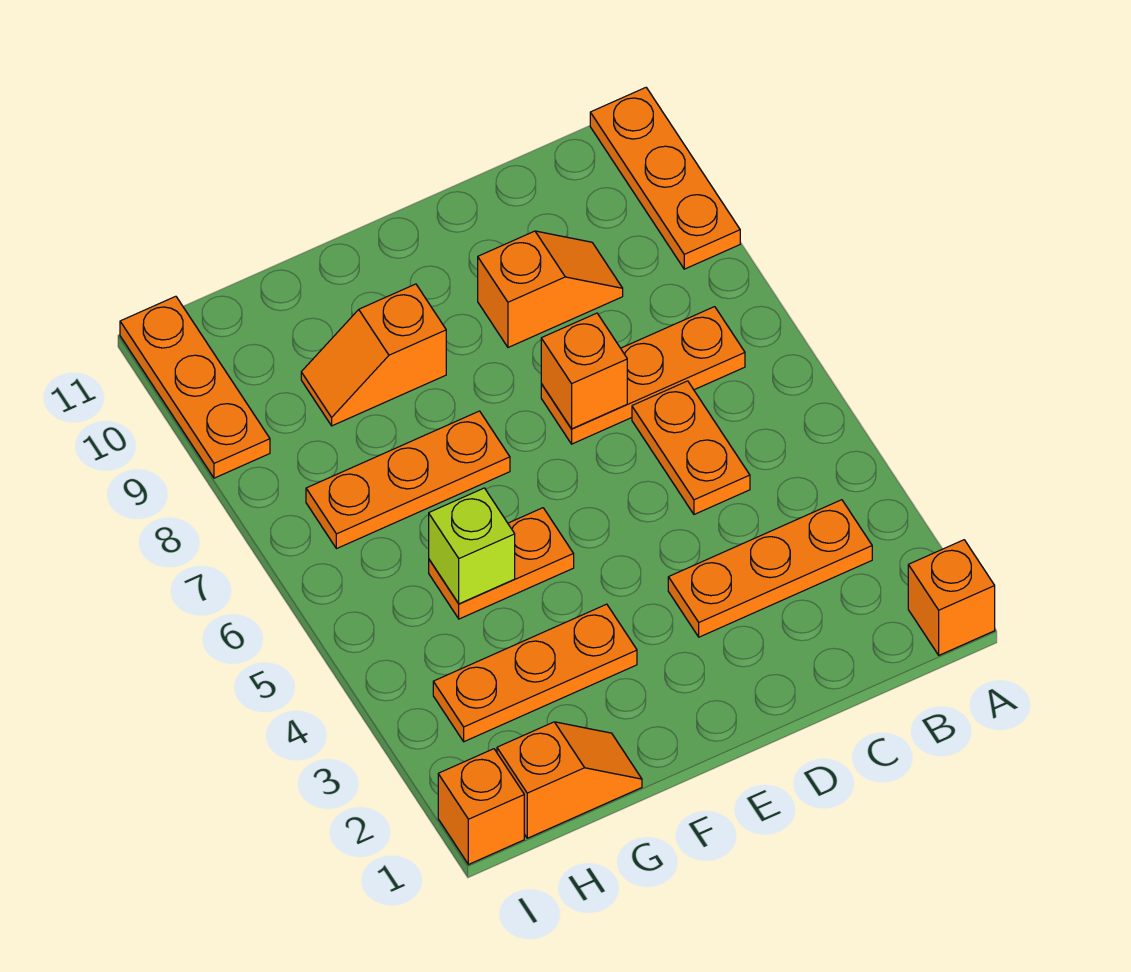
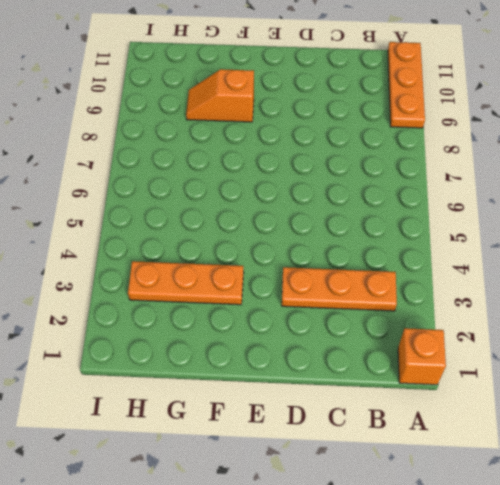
none -> orange plate B7:D7 level 1
none -> orange plate C5:C6 level 1
none -> orange slope C9:D9 level 1 top D

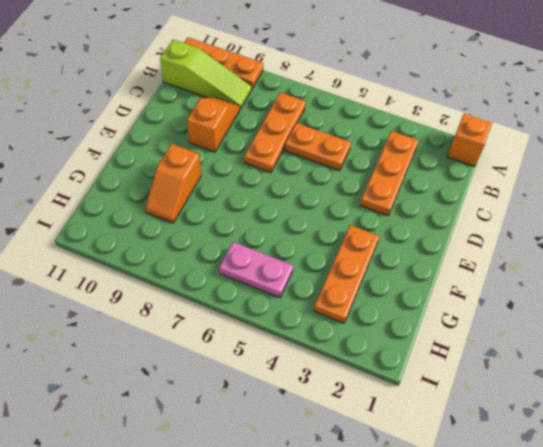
lime slope B9:B11 level 1 top 11 -> none
pink plate H5:H6 level 1 -> none
none -> orange plate F5:G5 level 1
none -> orange plate F7:H7 level 1
none -> orange slope G1:H1 level 1 top H

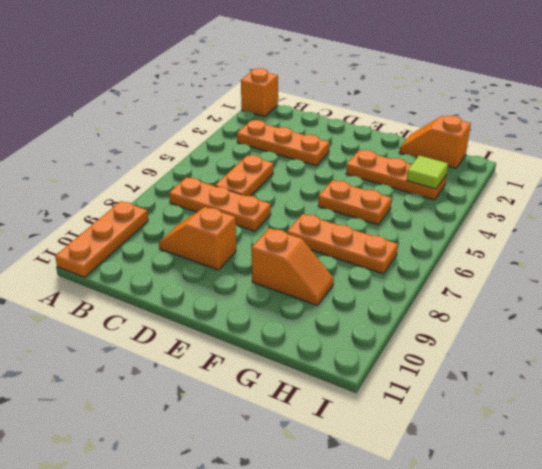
lime tile H3 level 2 -> none
none -> orange brick I1 level 1
none -> orange plate I9:I11 level 1
none -> orange brick D7 level 2

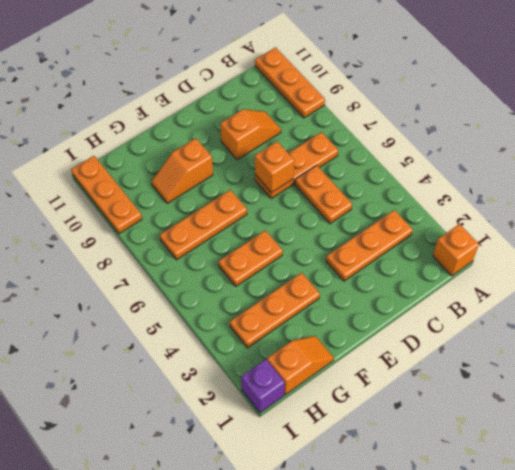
purple brick I1 level 1 -> orange brick I1 level 1
none -> lime brick G5 level 2

